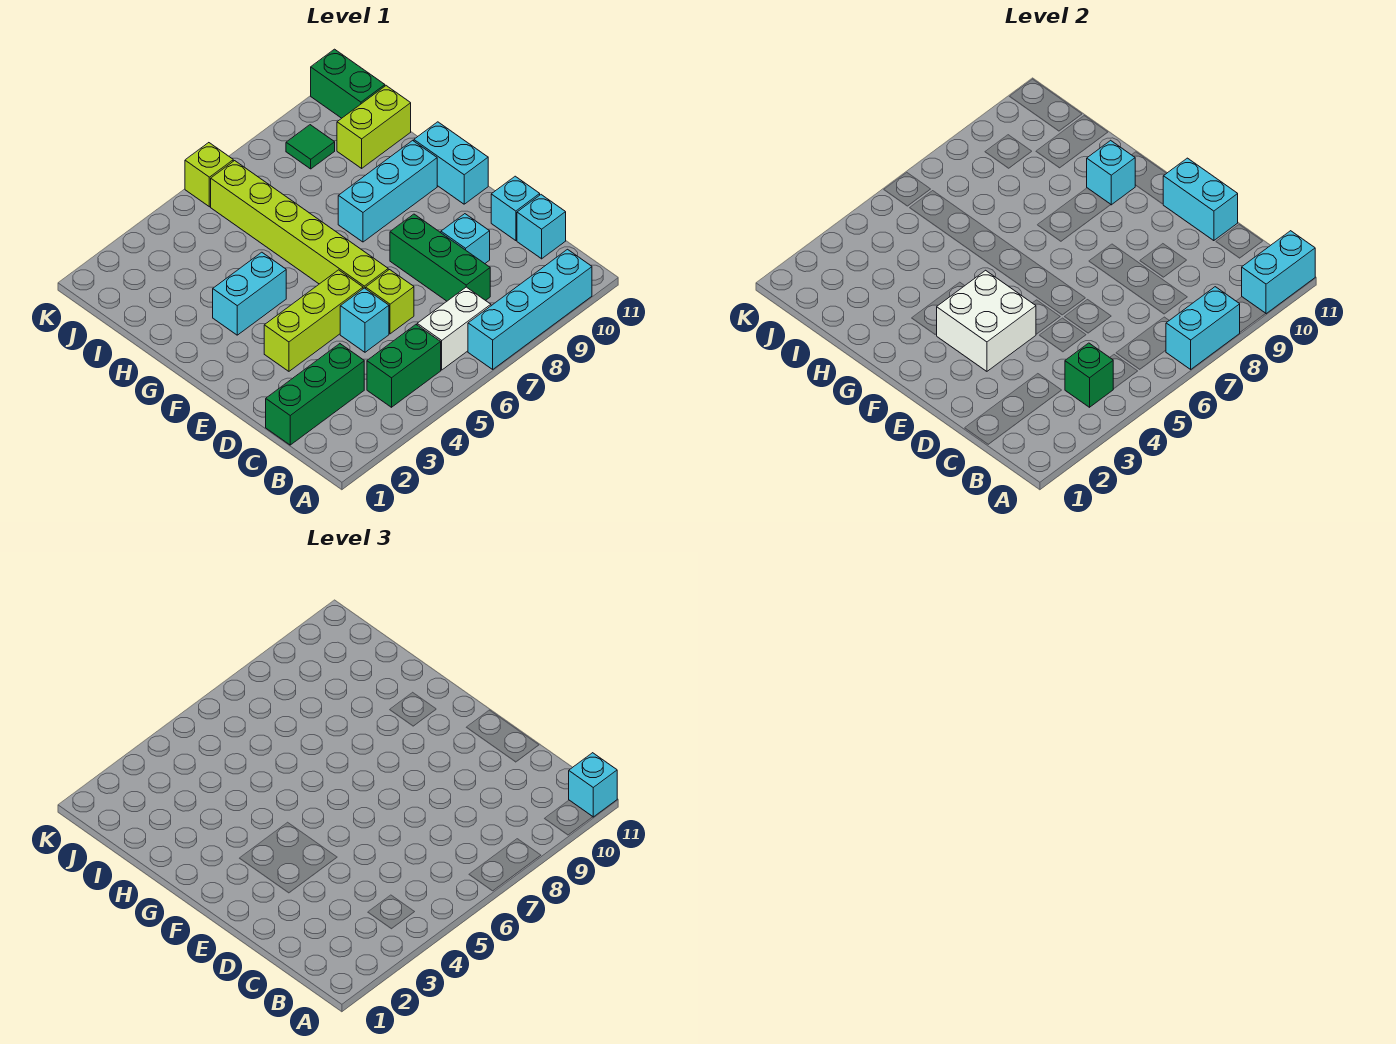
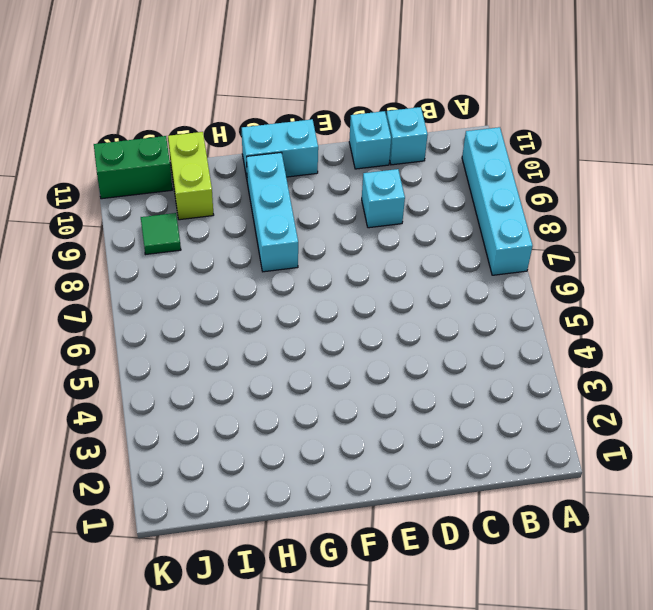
none -> green brick B4:B5 level 1
none -> white brick B6:B7 level 1
none -> green brick C1:C3 level 1

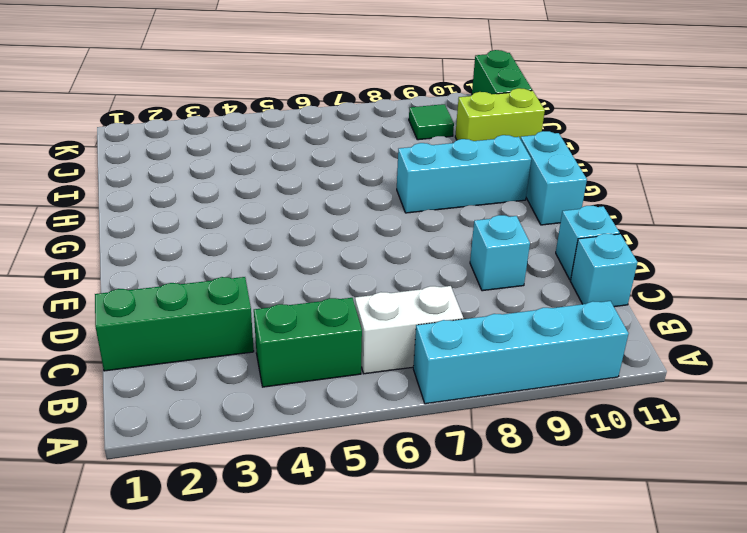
none -> green brick C8:E8 level 1
none -> cyan brick D5 level 1
none -> lime brick D6 level 1

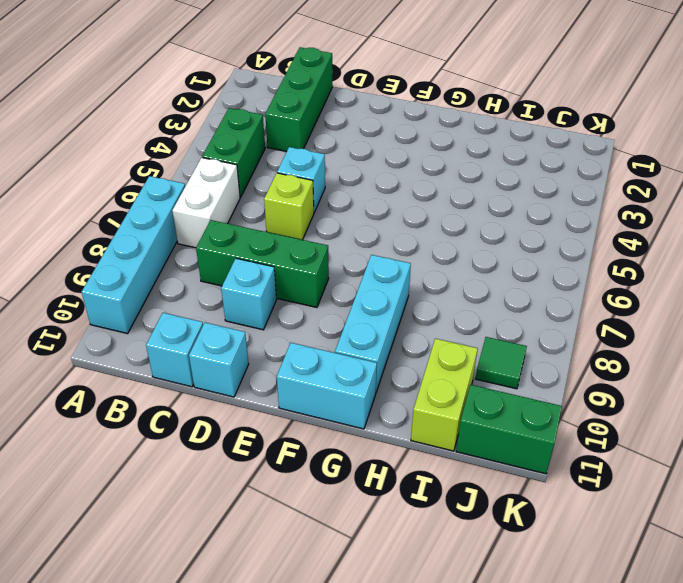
none -> lime brick E3:E5 level 1
none -> lime brick E6:J6 level 1
none -> cyan brick G3:G4 level 1

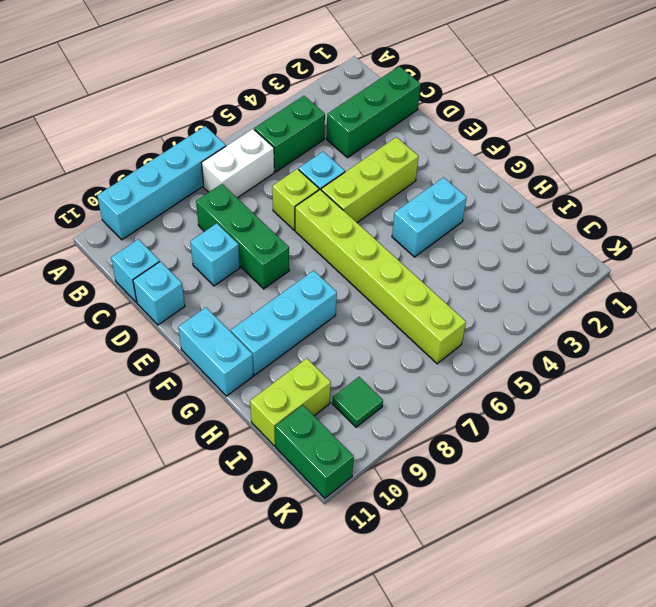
none -> lime brick K6 level 1
none -> cyan brick A7:A8 level 2
none -> cyan brick A10:A11 level 2

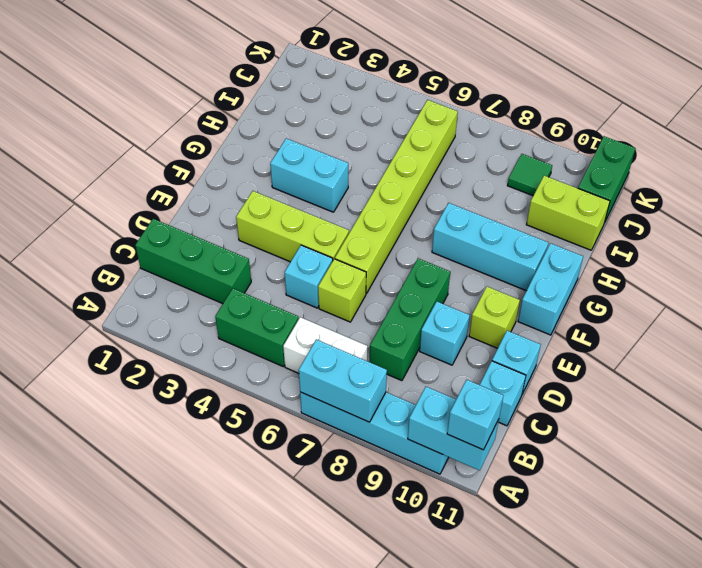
lime brick E10 level 1 -> lime brick K6 level 1
none -> green brick B4 level 2
none -> cyan brick D11:E11 level 2
none -> white brick E3:F4 level 2

